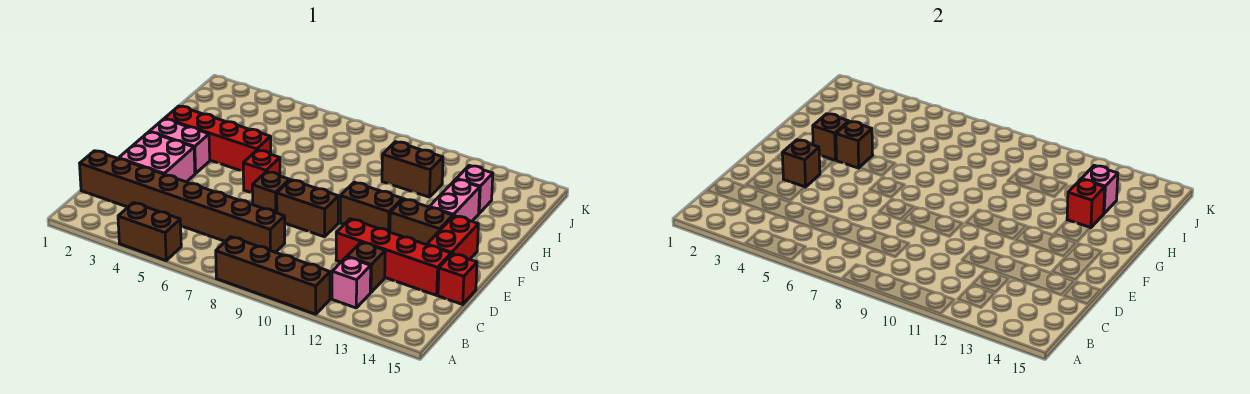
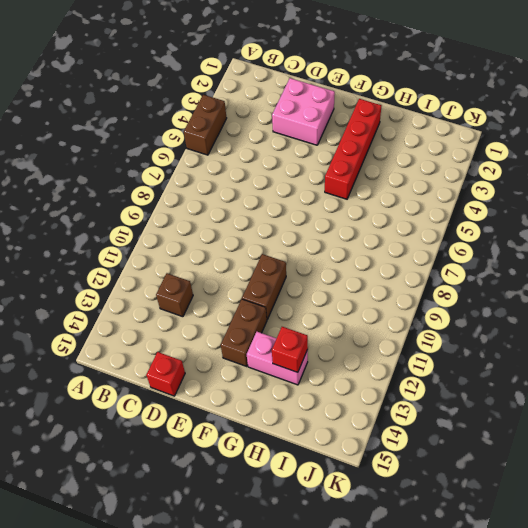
none -> brown brick A8:A11 level 1
none -> pink brick B12 level 1
none -> brown brick C1:C8 level 1

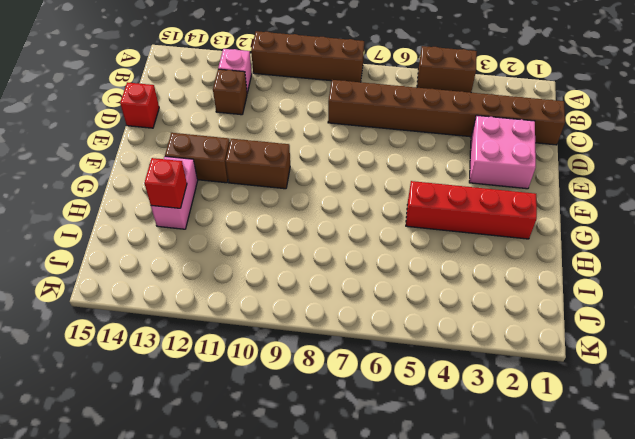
none -> red brick D11:D14 level 1
none -> brown brick E7 level 1
none -> brown brick E8:E9 level 1

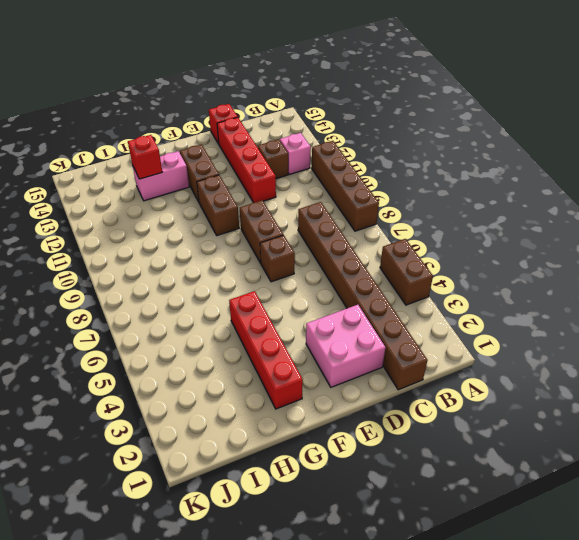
none -> red brick E14:F14 level 1
none -> pink brick F2:F3 level 1
none -> red brick F6 level 1

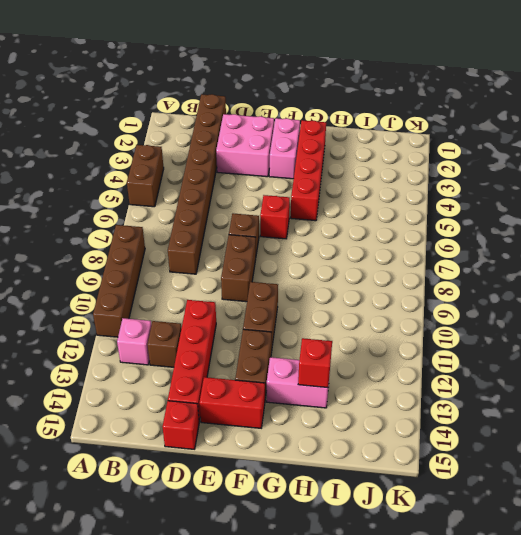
none -> brown brick I10:I11 level 1
none -> pink brick I13 level 1
none -> brown brick E3 level 2

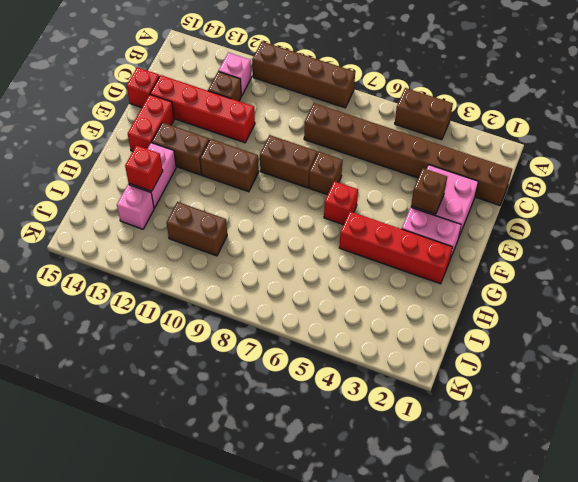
none -> brown brick G3 level 2
none -> brown brick G4 level 2
none -> pink brick I13 level 2

